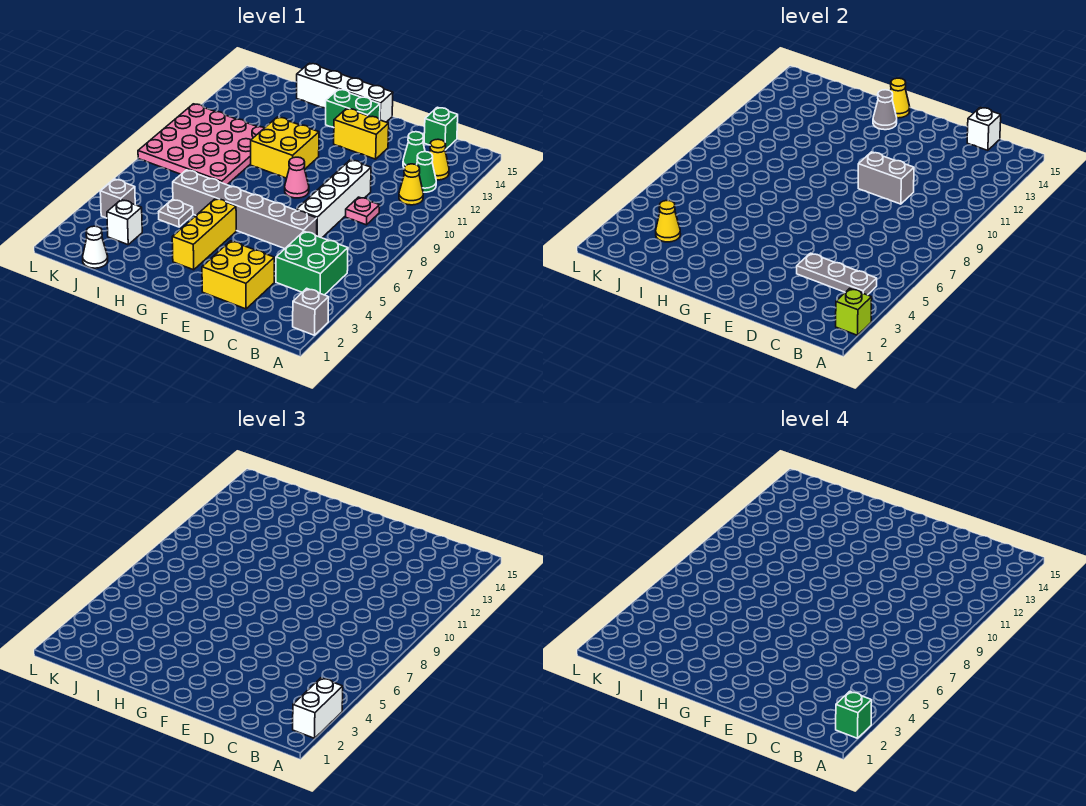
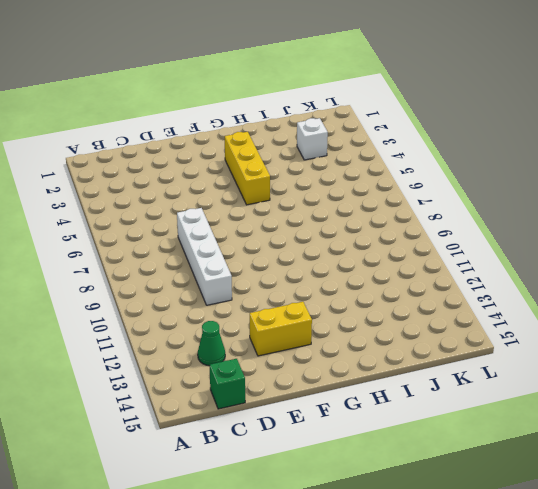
none -> grey brick A2 level 1
none -> green brick B4:C5 level 1
none -> yellow cone B11 level 1
none -> green cone B12 level 1

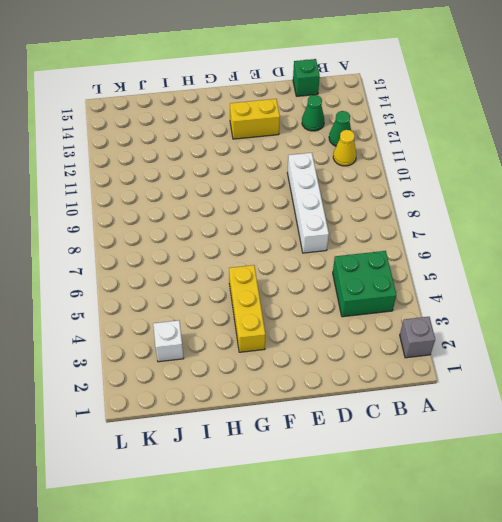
none -> yellow cone B13 level 1
none -> pink plate C9 level 1
none -> yellow brick D2:E3 level 1
none -> grey brick D6:I6 level 1

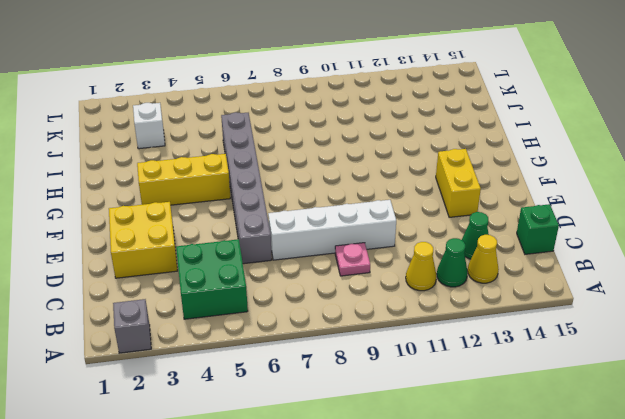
none -> pink cone F9 level 1
none -> green brick F14:G14 level 1
none -> white brick F15:I15 level 1
none -> yellow brick G10:H11 level 1

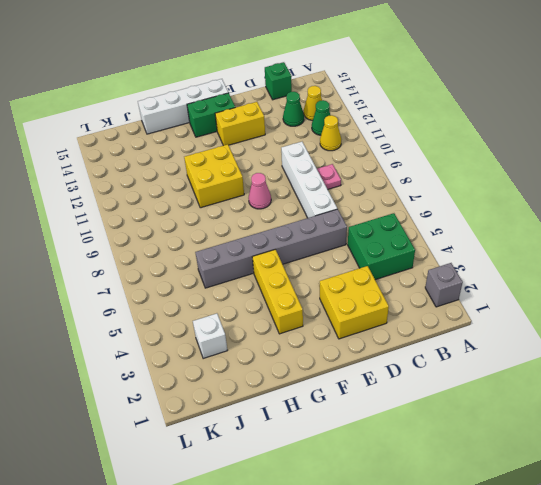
none -> grey plate I5 level 1
none -> pink plate I8:L11 level 1
none -> white cone J1 level 1
none -> grey brick K4 level 1

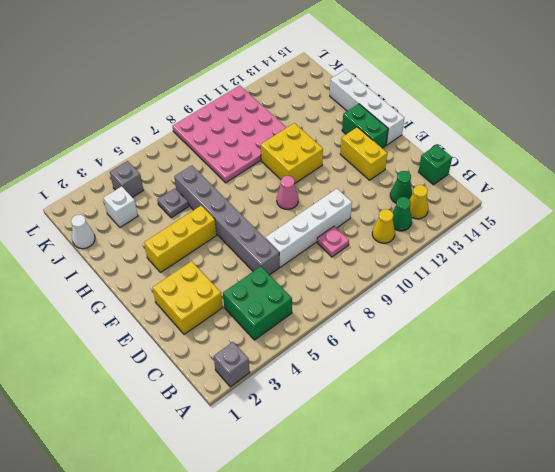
none -> lime brick A2 level 2
none -> grey plate B4:D4 level 2
none -> white brick C15 level 2
none -> grey brick D10:E10 level 2

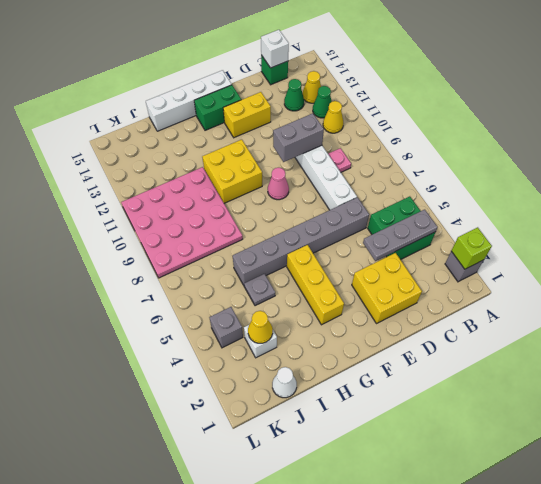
none -> grey cone G14 level 2
none -> yellow cone G15 level 2
none -> white brick A2:A3 level 3
none -> green brick A2 level 4

